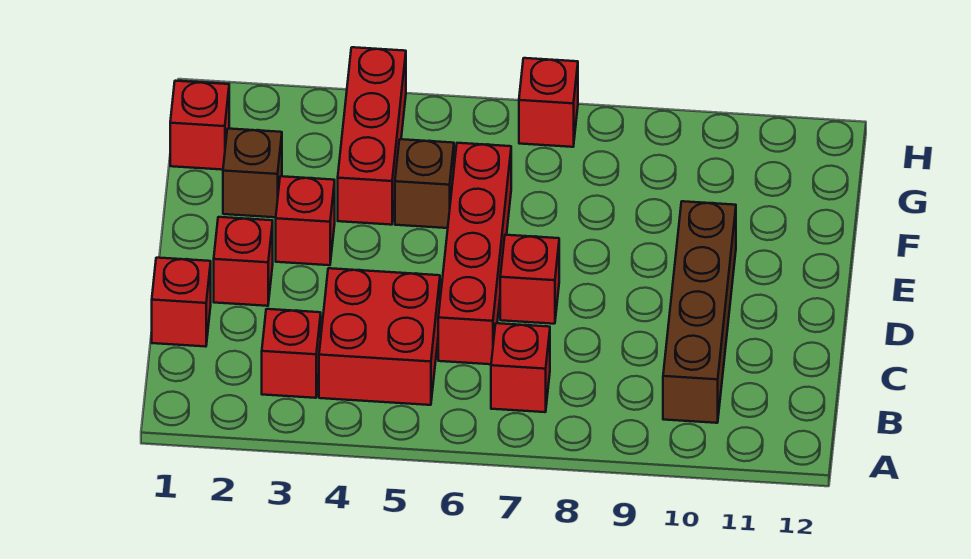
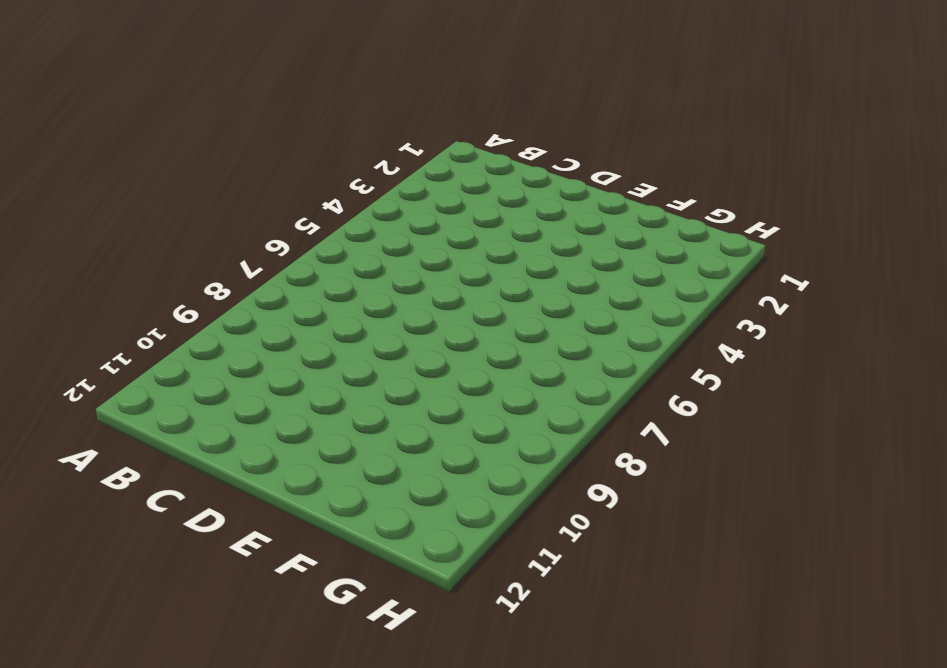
none -> red brick B3 level 1
none -> red brick B4:C5 level 1
none -> red brick B7 level 1

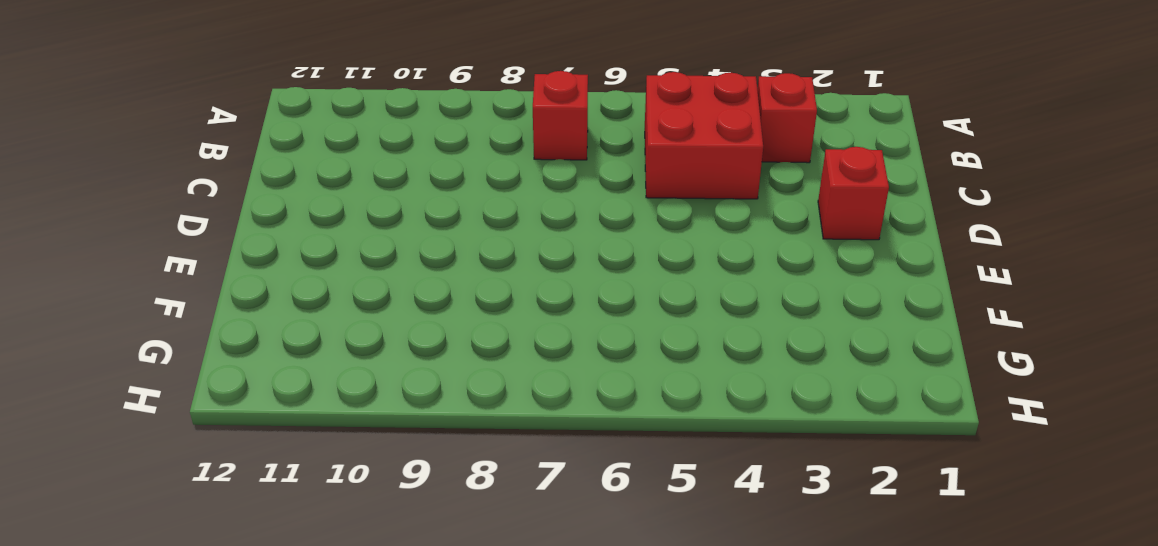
none -> brown brick B10:E10 level 1
none -> red brick C1 level 1
none -> red brick C6:F6 level 1

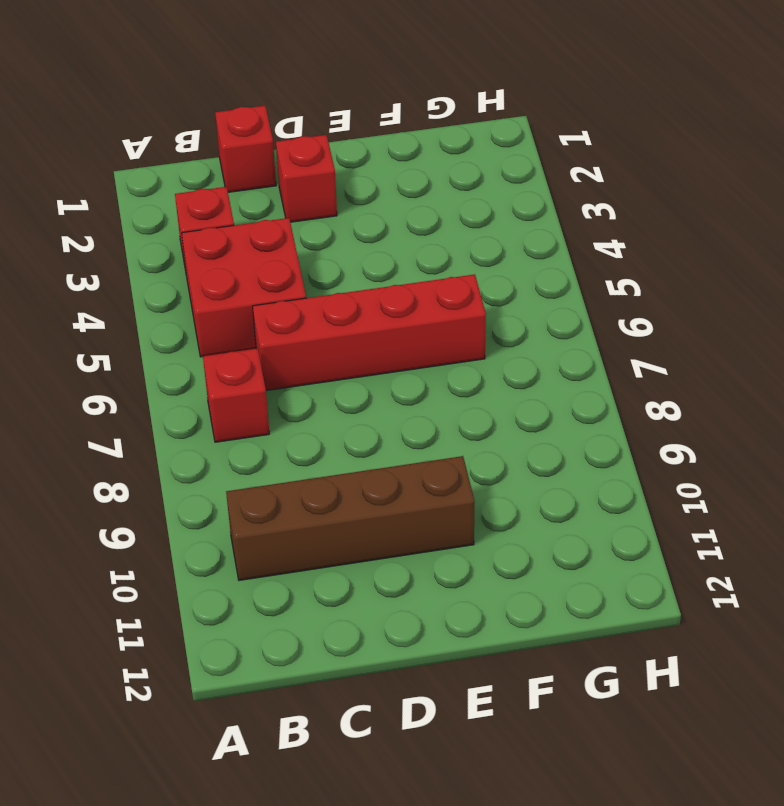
none -> red brick D7 level 1
none -> red brick E3 level 1
none -> brown brick F2 level 1

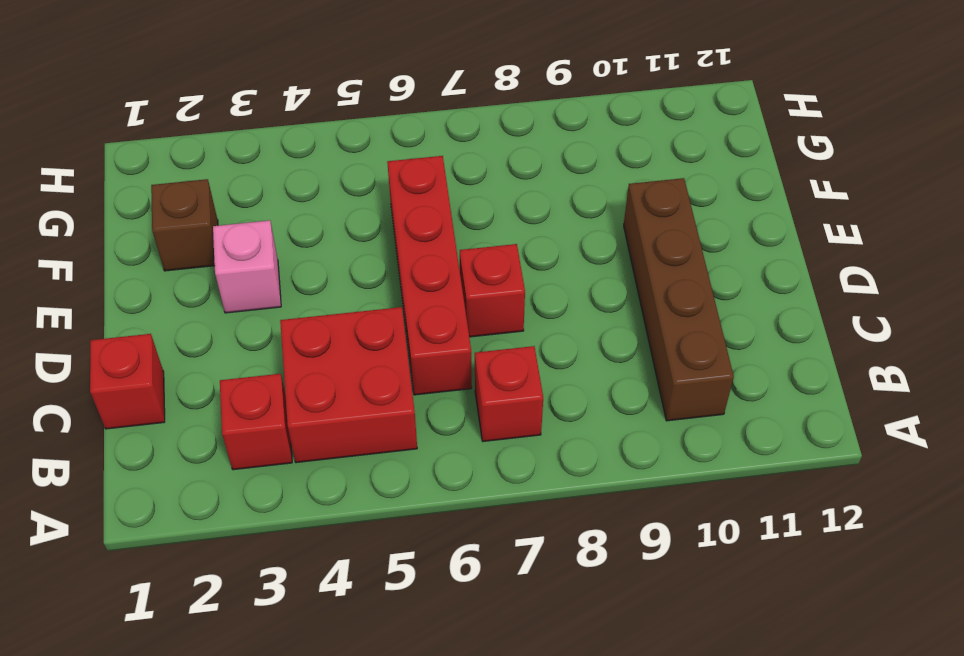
pink brick E3 level 1 -> red brick E3 level 1
none -> red brick D2 level 1
none -> red brick F4:H4 level 1
none -> brown brick F5 level 1

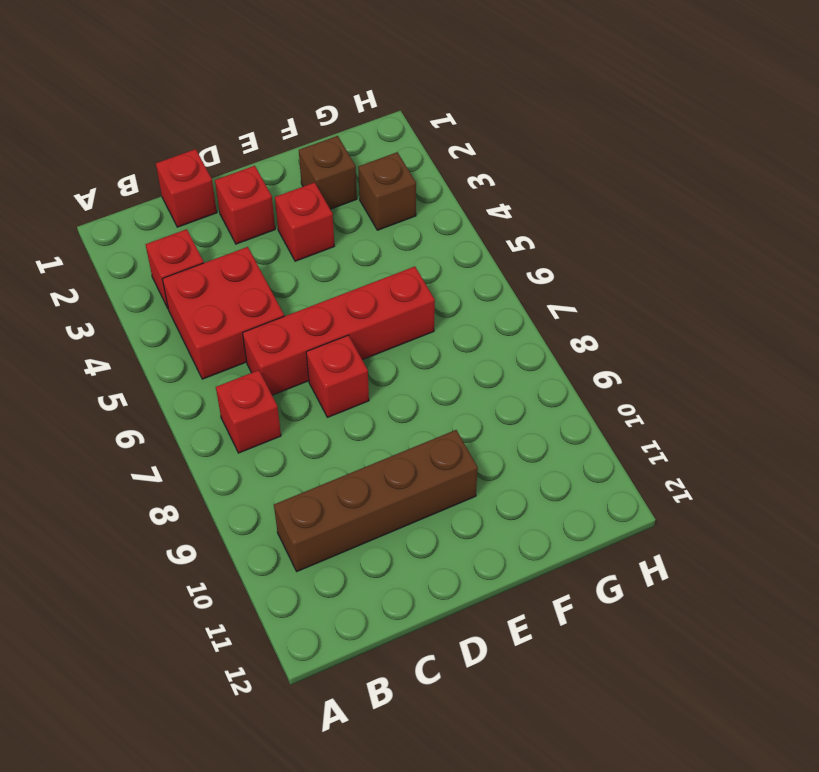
brown brick G3 level 1 -> brown brick F5 level 1
none -> red brick F4:H4 level 1
none -> red brick G1 level 1
none -> red brick H7 level 1

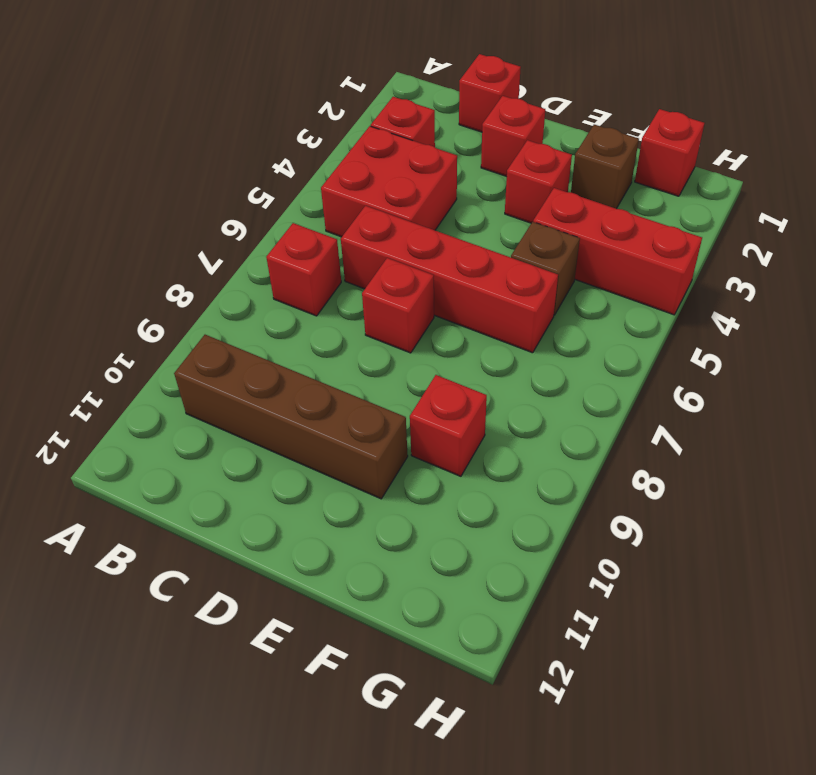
red brick F9 level 1 -> red brick H7 level 1

